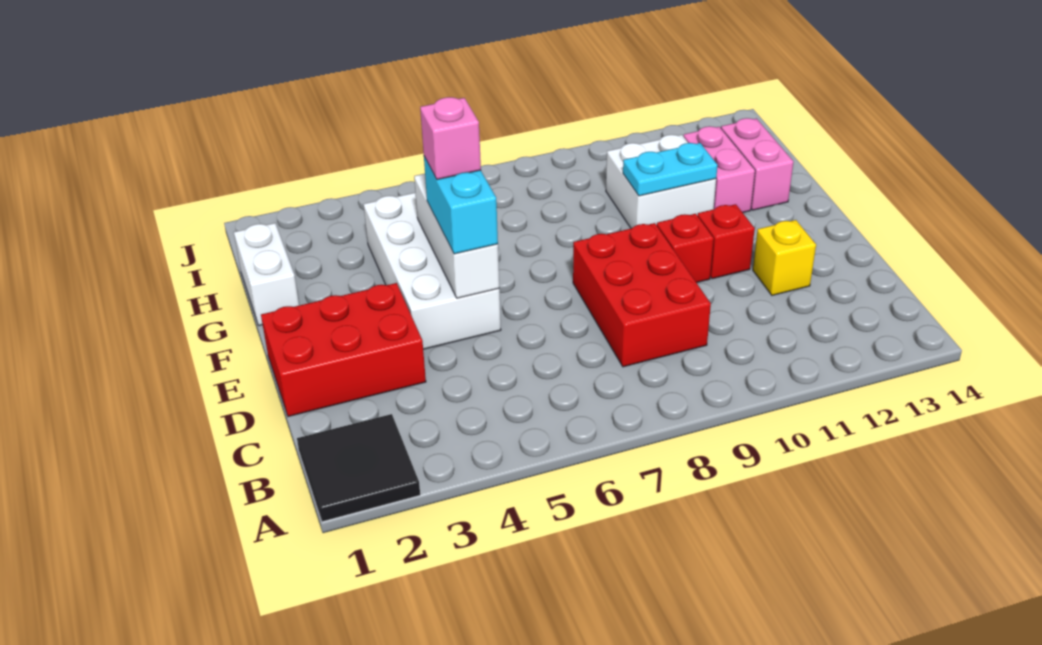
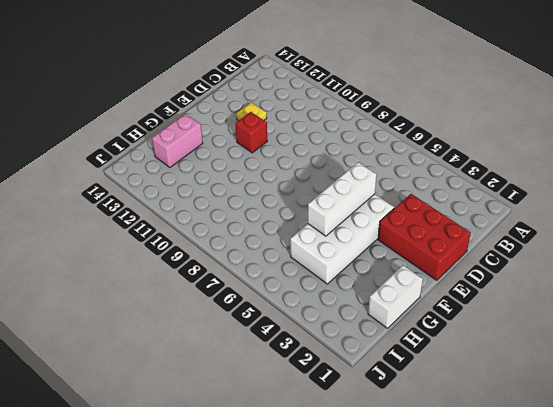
yellow plate D12 level 1 -> yellow brick D12 level 1
none -> black tile A1:B2 level 1
none -> red brick C8:E9 level 1
none -> red brick E10 level 1

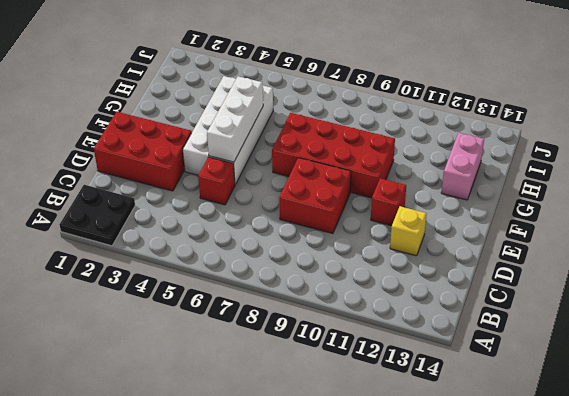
black plate A1:B2 level 1 -> black tile A1:B2 level 1
red brick D5 level 1 -> red brick E10 level 1
red brick D8:E9 level 1 -> red brick C8:E9 level 1
red brick F7:G10 level 1 -> white brick G10:H11 level 1
none -> white brick G1:H1 level 1
none -> pink brick G12:H12 level 1
none -> cyan plate G10:G11 level 2

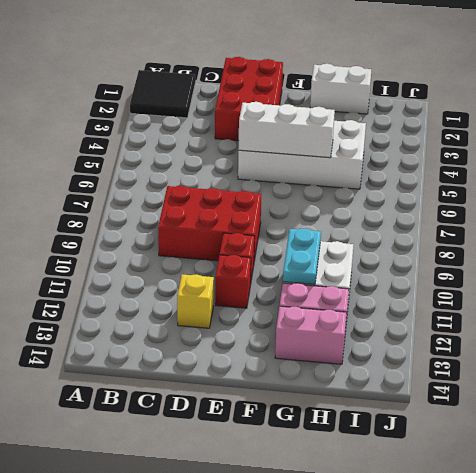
none -> cyan brick E5:F5 level 3
none -> pink brick F5 level 4

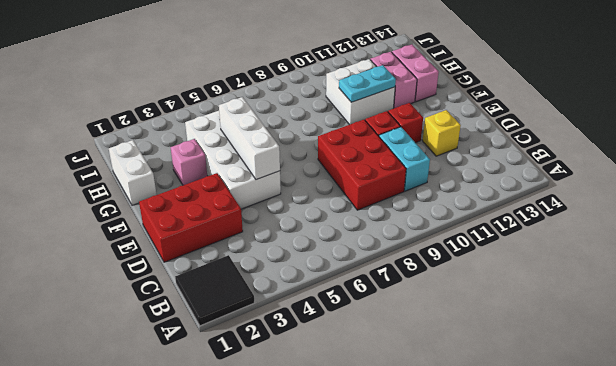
cyan brick C10:D10 level 1 -> cyan brick E5:F5 level 3
pink brick G3 level 1 -> pink brick F5 level 4

